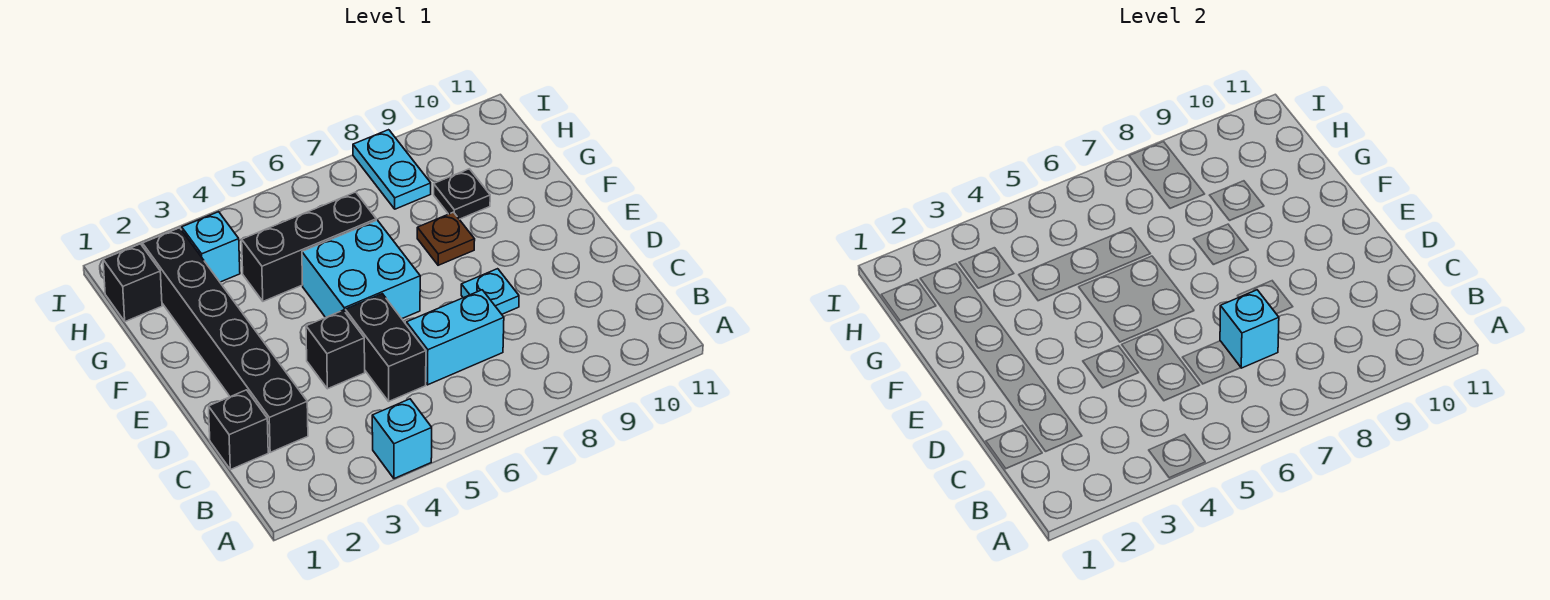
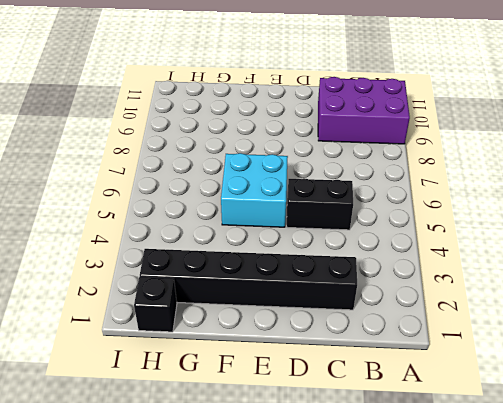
purple brick A9:C10 level 1 -> none
none -> cyan brick A4 level 1
none -> black brick C1 level 1
none -> cyan brick C6:C7 level 1

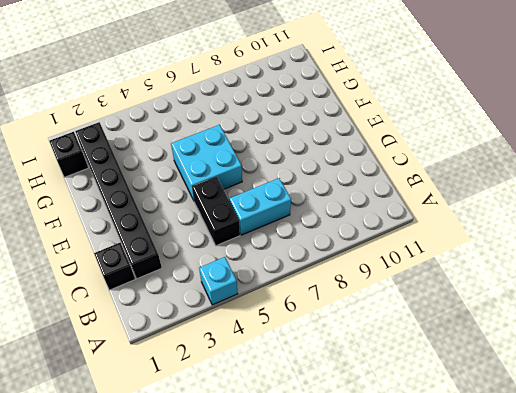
none -> black brick D4 level 1
none -> cyan plate D8 level 1
none -> brown plate F8 level 1

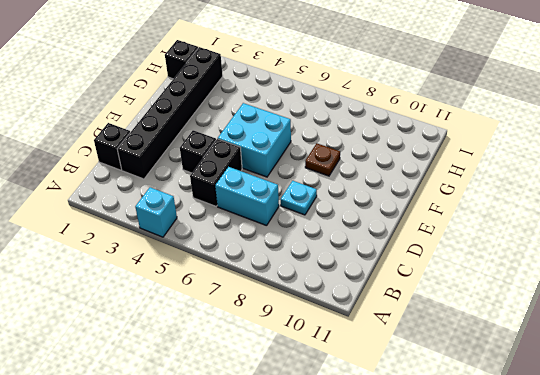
none -> black brick G4:G6 level 1
none -> black plate G9 level 1
none -> cyan brick H3 level 1

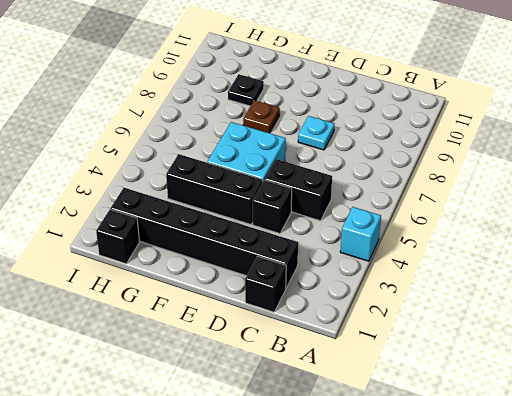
black brick E4:G4 level 1 -> black brick G4:G6 level 1
none -> cyan brick C6:C7 level 1
none -> cyan brick H3 level 1
none -> cyan plate H8:I8 level 1

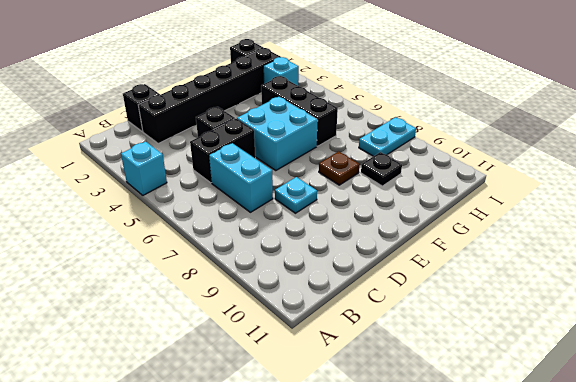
none -> cyan brick C7 level 2

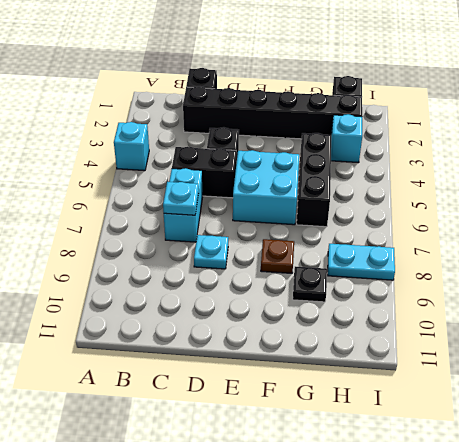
cyan plate C7 level 2 -> cyan brick C7 level 2

